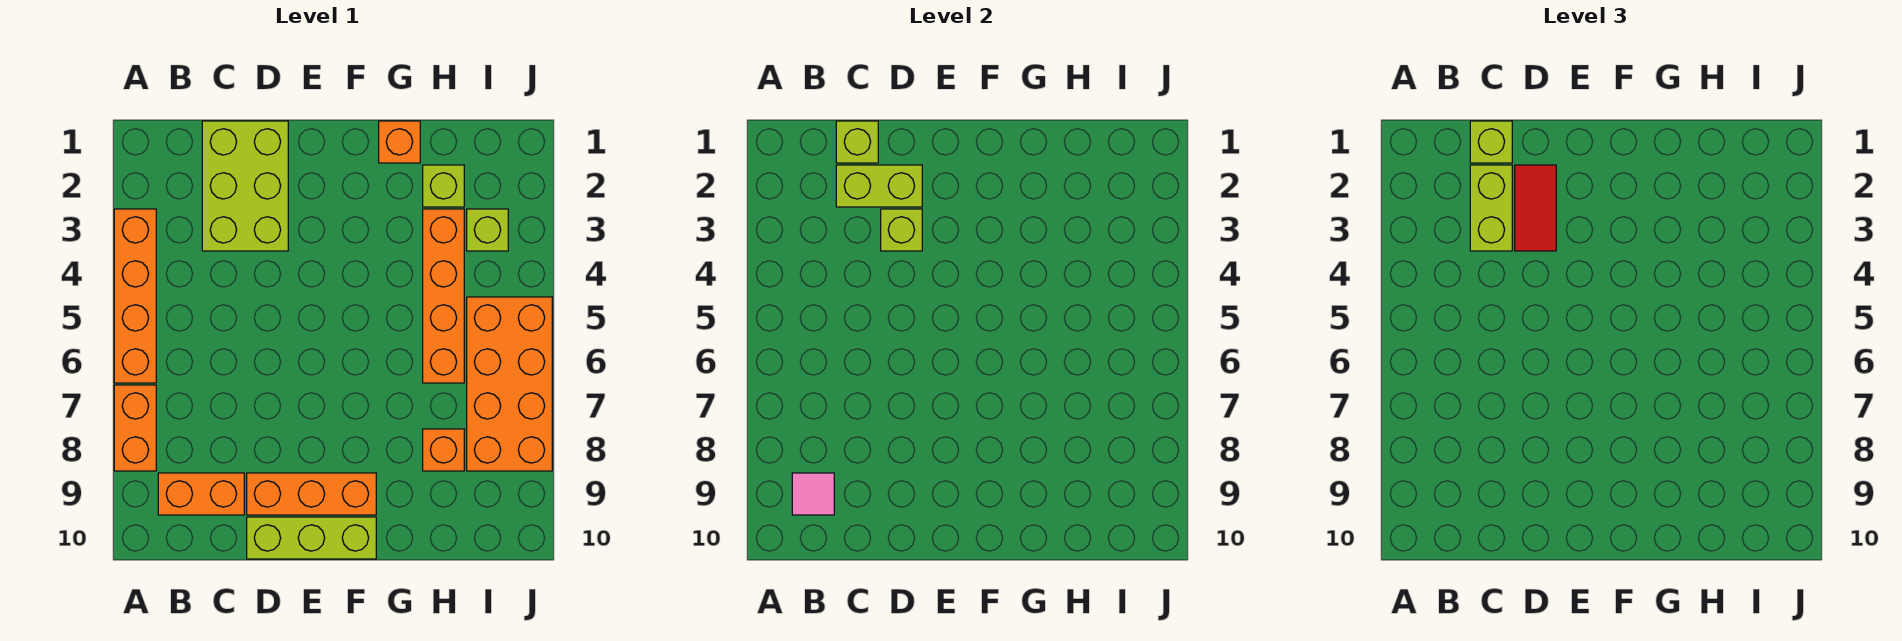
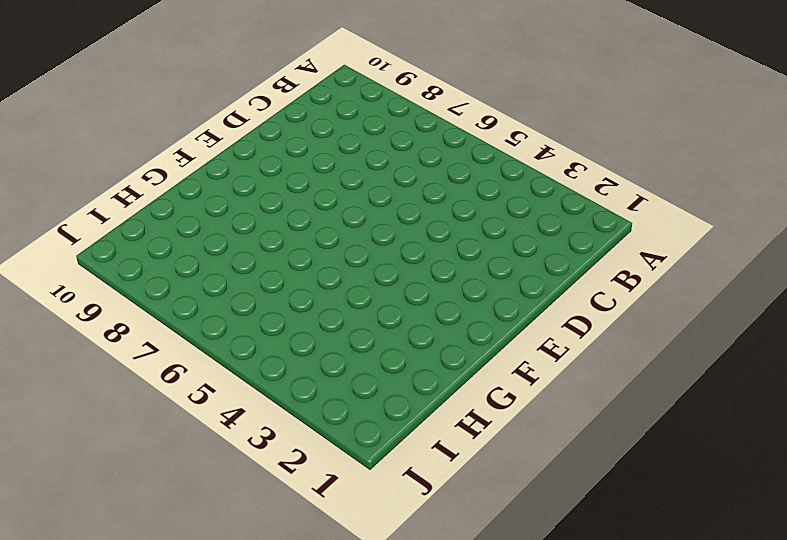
none -> orange brick A3:A6 level 1
none -> orange brick A7:A8 level 1
none -> orange brick B9:C9 level 1

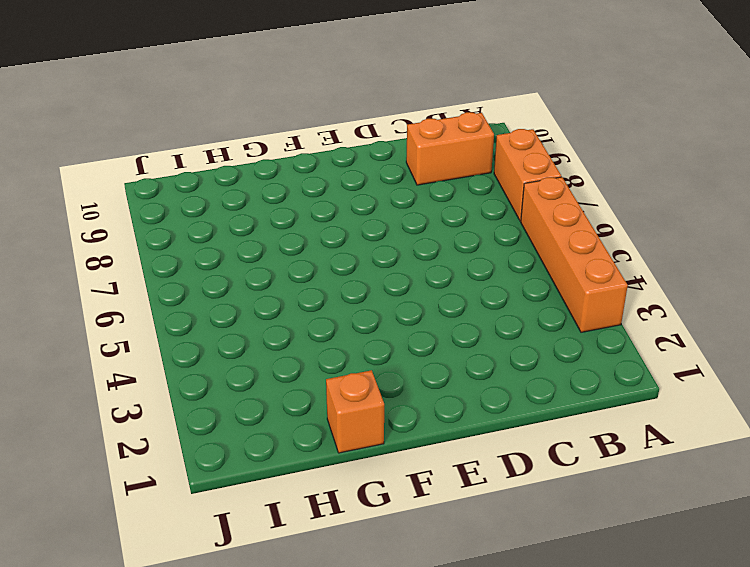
none -> lime brick C1:D3 level 1
none -> orange brick D9:F9 level 1
none -> lime brick D10:F10 level 1

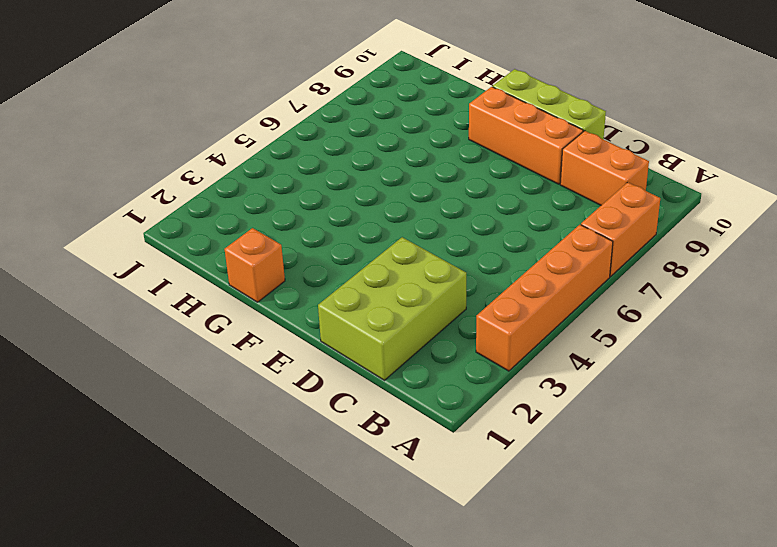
none -> lime brick H2 level 1
none -> orange brick H3:H6 level 1
none -> orange brick H8 level 1

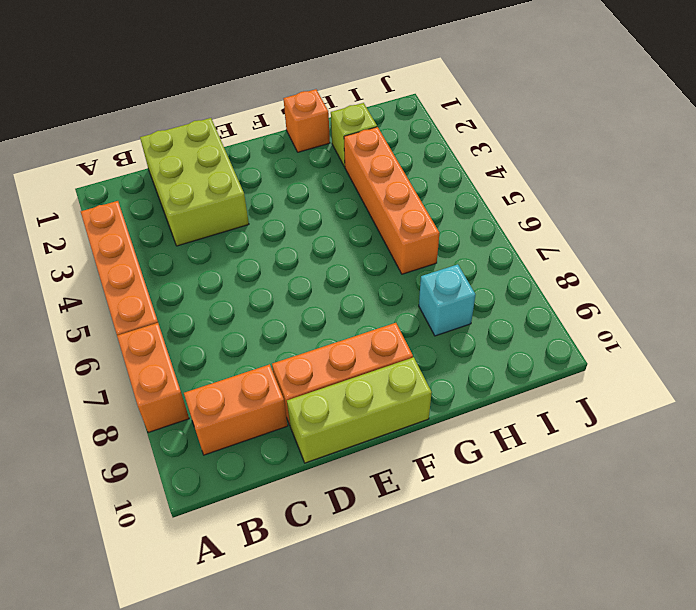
cyan brick H8 level 1 -> orange brick H8 level 1
none -> lime brick I3 level 1
none -> orange brick I5:J8 level 1
none -> pink tile B9 level 2

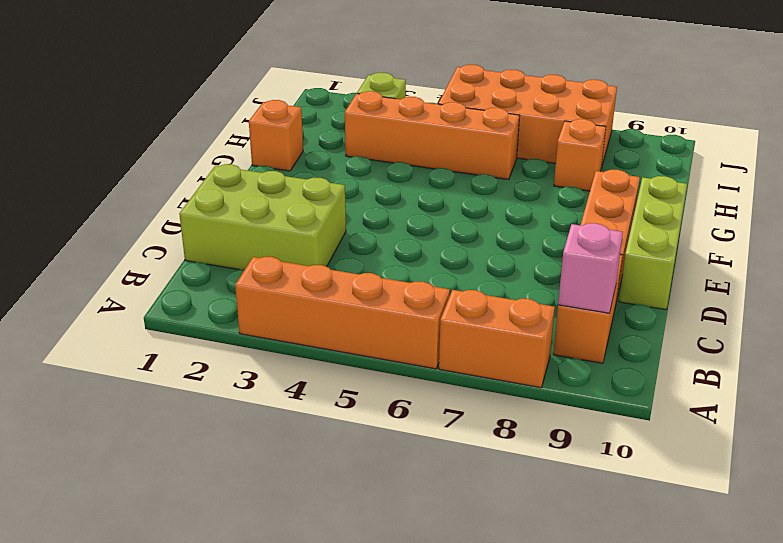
pink brick B9 level 2 -> pink tile B9 level 2
none -> lime brick H2 level 1
none -> lime brick C1 level 2
none -> lime brick C2:D2 level 2

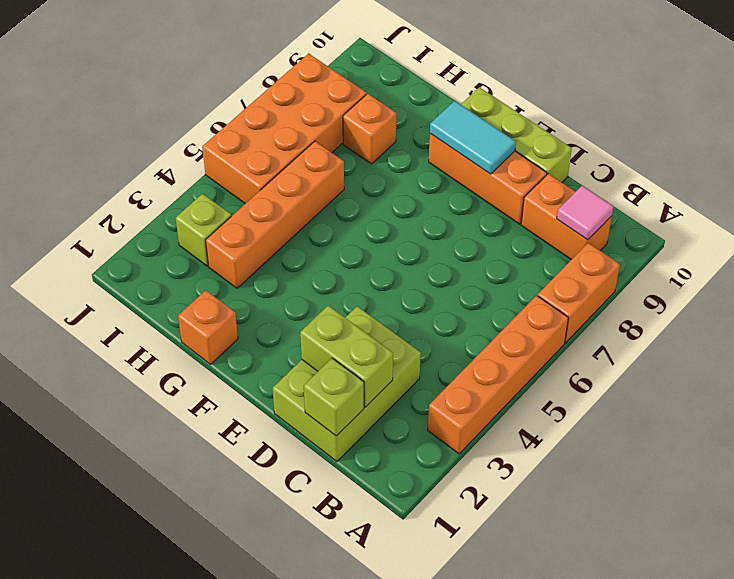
cyan tile E9:F9 level 2 -> none
none -> lime brick H2 level 1
none -> lime brick D3 level 2
none -> lime brick C1 level 3

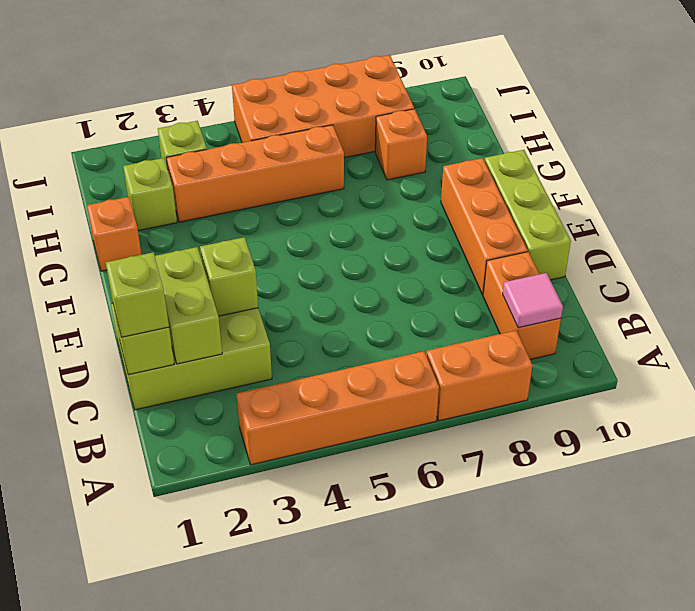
none -> lime brick C2:C3 level 3
none -> red tile D2:D3 level 3

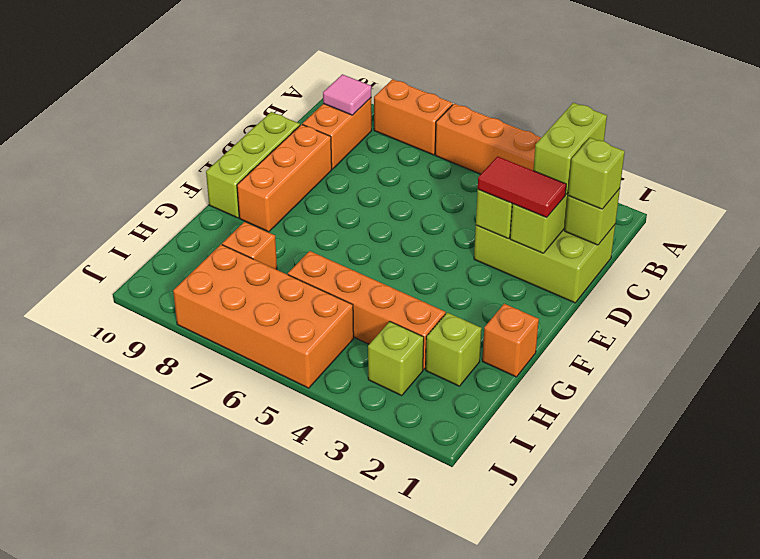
lime brick B2:C2 level 3 -> lime brick C2:C3 level 3

